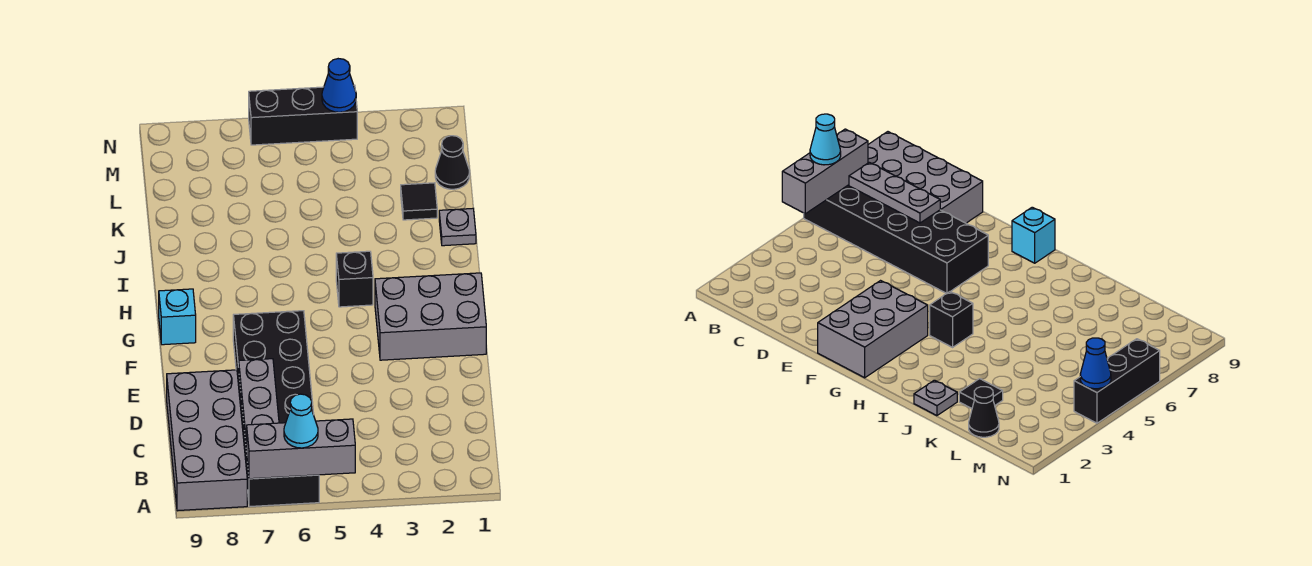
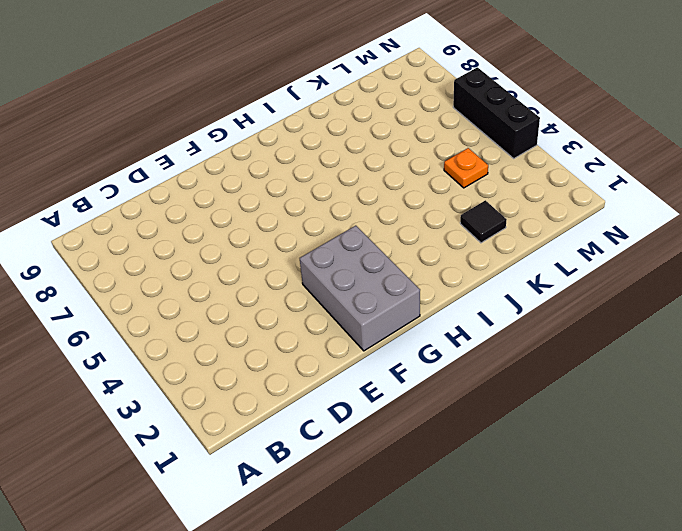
orange plate L4 level 1 -> none
none -> black brick A6:F7 level 1
none -> grey brick A8:D9 level 1
none -> cyan brick G9 level 1

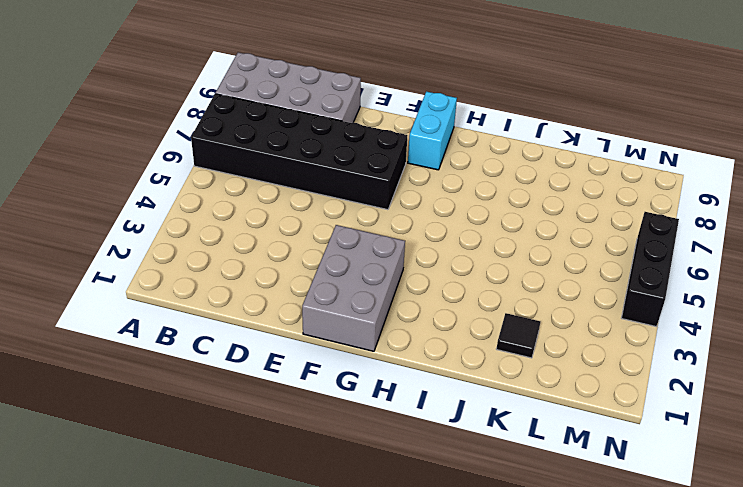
cyan brick G8:G9 level 1 -> cyan brick G9 level 1
none -> black brick H4 level 1
none -> grey plate J1 level 1
none -> black cone L1 level 1

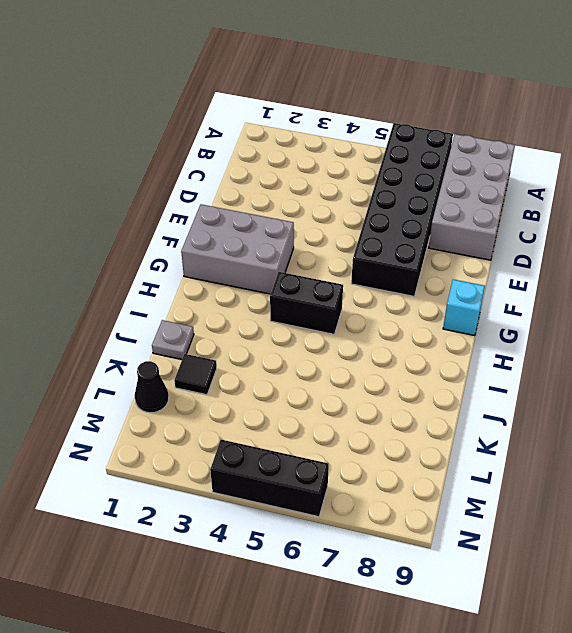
black brick H4:H5 level 1 -> black brick H4 level 1
none -> grey brick A5:A7 level 2
none -> grey plate B7:D7 level 2
none -> blue cone N4 level 2

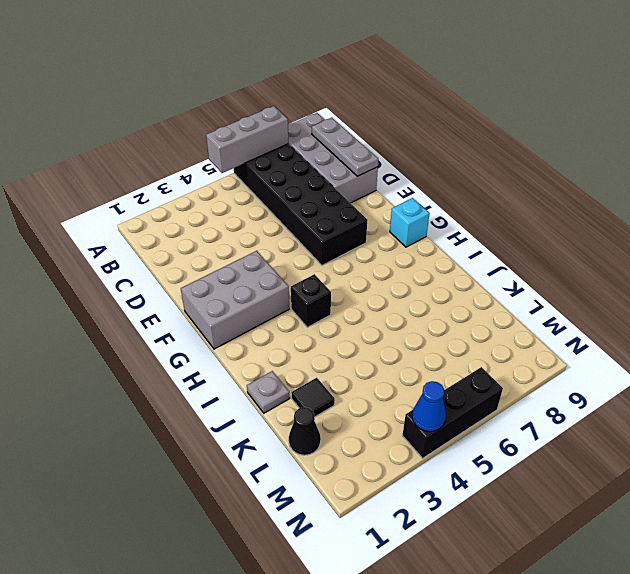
grey plate B9:D9 level 2 -> grey plate B7:D7 level 2
none -> cyan cone A6 level 3

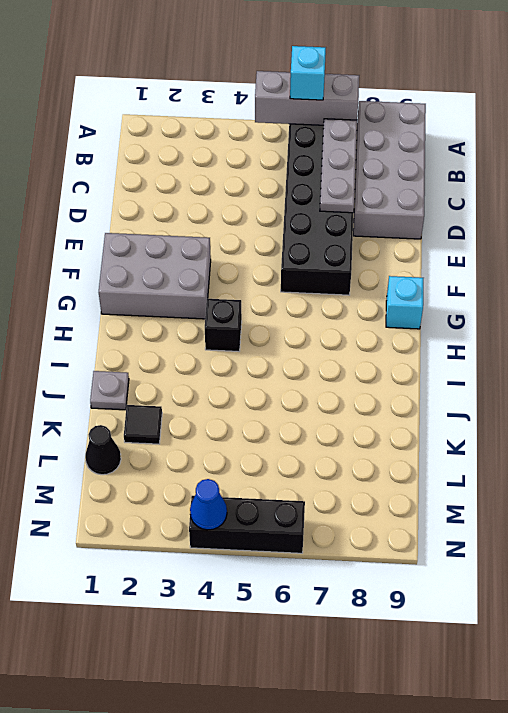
cyan brick A6 level 3 -> cyan cone A6 level 3

